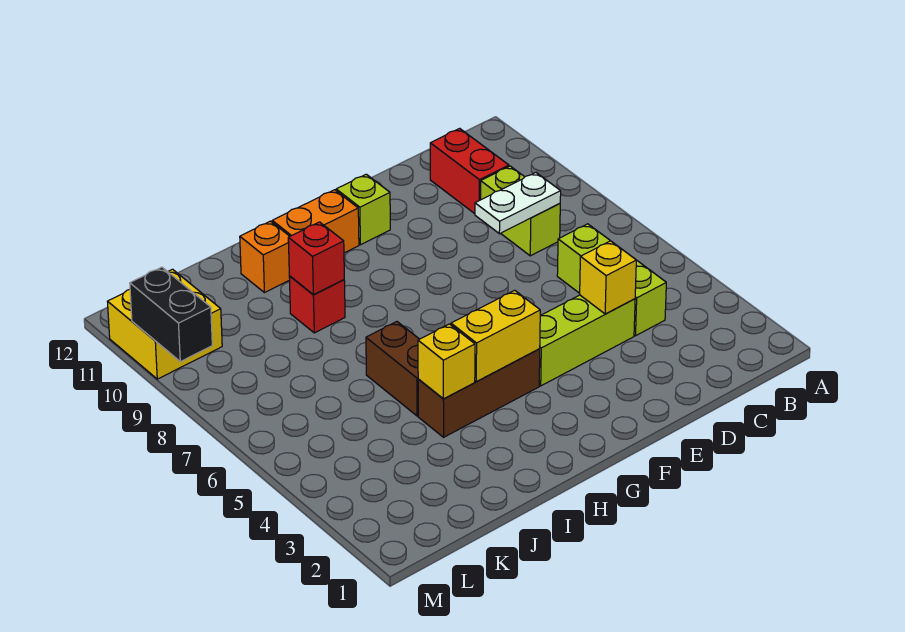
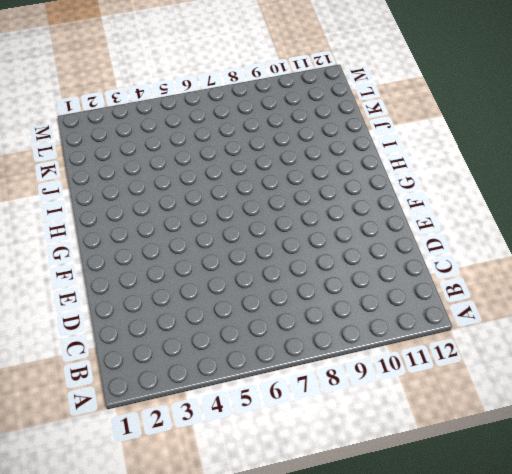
none -> lime brick C4:C6 level 1
none -> lime brick C8:C9 level 1
none -> red brick C10:C11 level 1

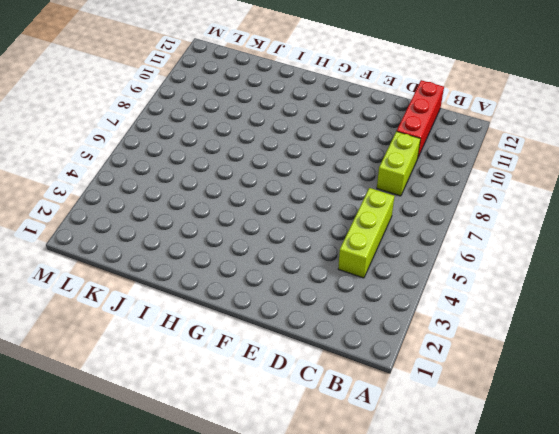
red brick C10:C12 level 1 -> red brick C10:C11 level 1
none -> lime brick D4:F4 level 1
none -> lime brick F11 level 1
none -> brown brick G4:I4 level 1

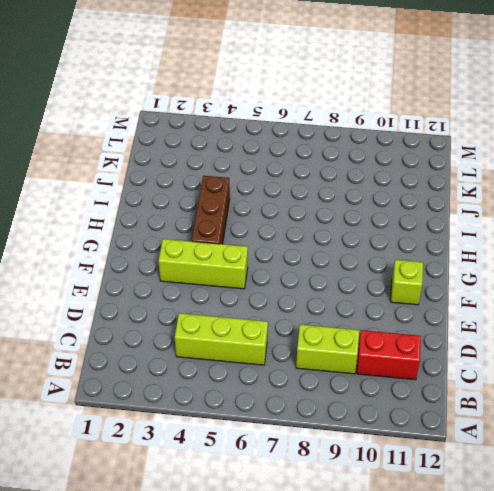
lime brick F3:F5 level 1 -> lime brick D4:F4 level 1
none -> orange brick G11:H11 level 1
none -> brown brick I5:I6 level 1
none -> red brick I9 level 1

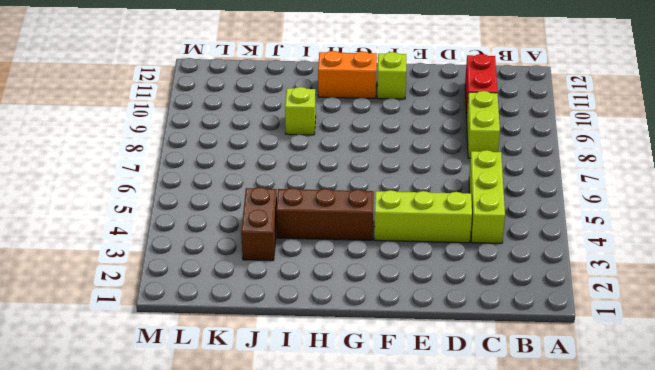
lime brick I9 level 1 -> red brick I9 level 1
brown brick J3:J4 level 1 -> brown brick I5:I6 level 1
none -> orange brick I11 level 1
none -> yellow brick L10:M11 level 1
none -> white plate C8:D8 level 2

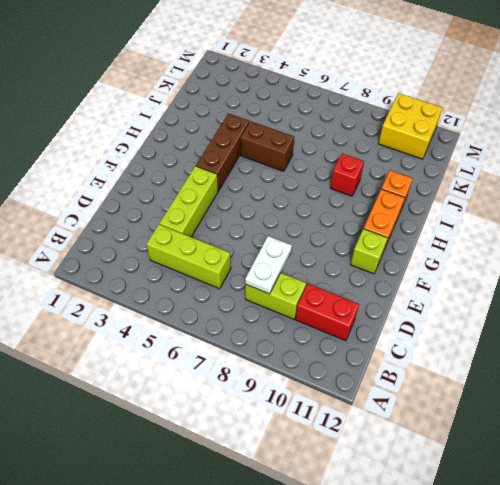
none -> yellow brick D4 level 2
none -> yellow brick G4:H4 level 2
none -> yellow brick I4 level 2

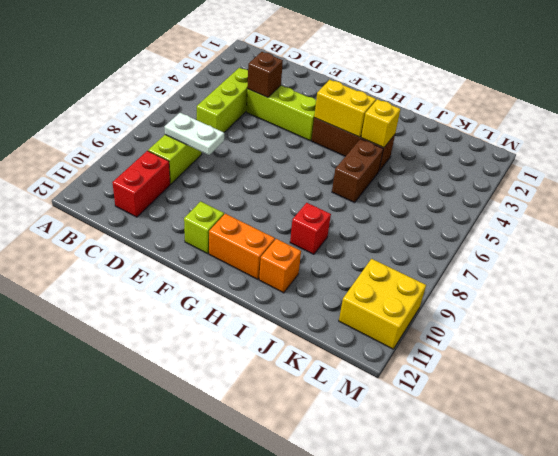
brown brick D4 level 2 -> yellow brick D4 level 2
none -> red brick I9 level 2
none -> black brick M9:M10 level 2

